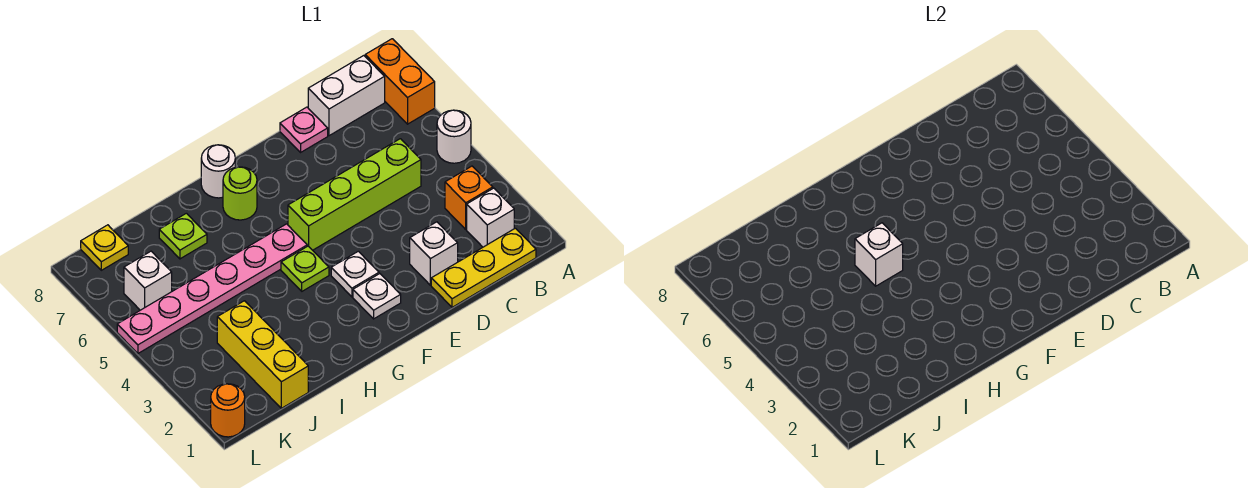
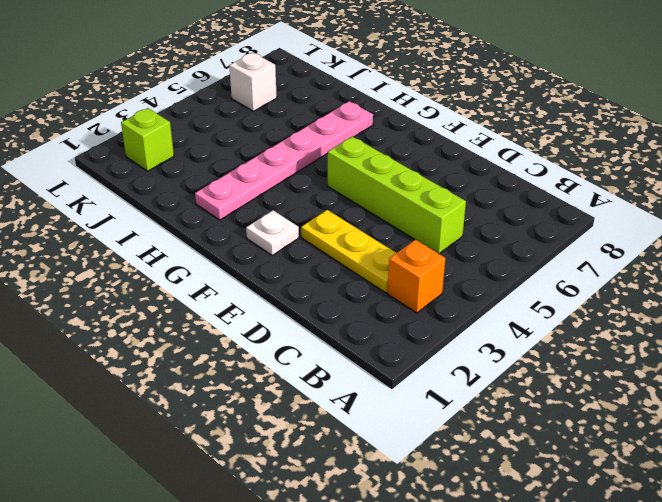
yellow plate C3:E3 level 1 -> yellow plate B1:D1 level 1
pink plate H2:H7 level 1 -> pink plate G5:L5 level 1
lime brick K2 level 1 -> none
none -> white round brick A5 level 1
none -> orange brick A7:A8 level 1
none -> white brick B2 level 1

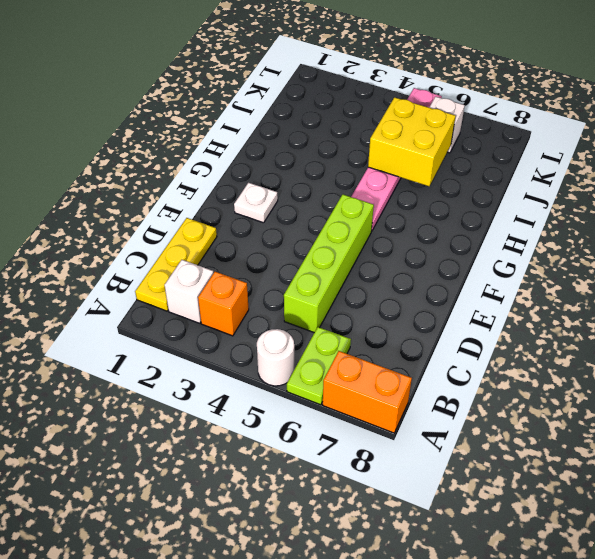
lime plate A6:B6 level 1 -> none
yellow brick I5:J6 level 2 -> none
none -> white brick B8:C8 level 1
none -> white brick D2 level 1
none -> pink plate D8 level 1

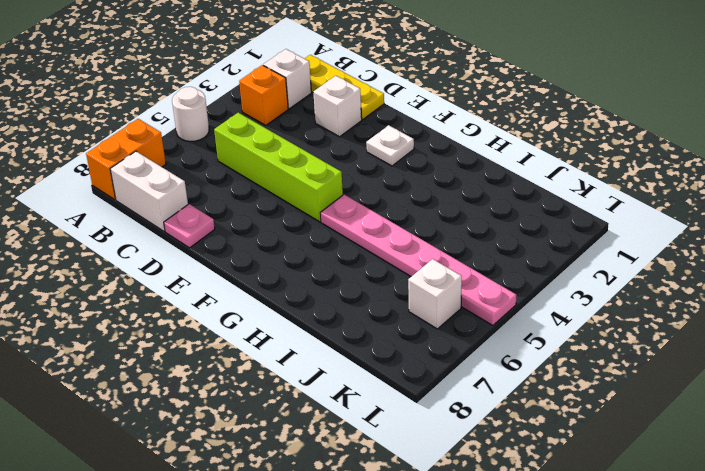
none -> white plate F3 level 1
none -> lime plate G4 level 1
none -> lime round brick G7 level 1

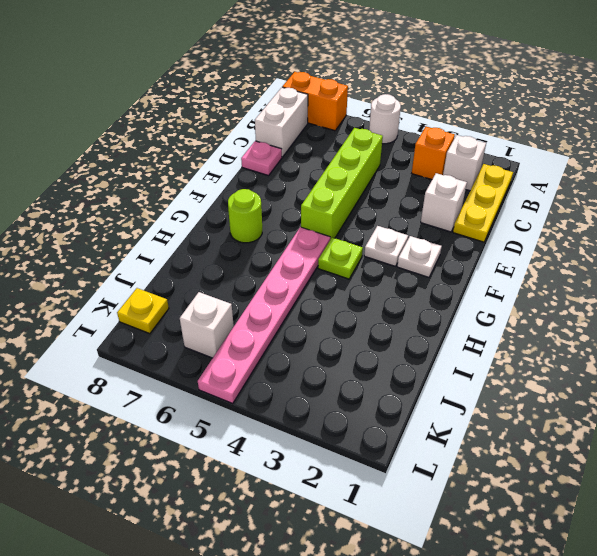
none -> white round brick G8 level 1
none -> lime plate I7 level 1
none -> yellow brick J1:J3 level 1

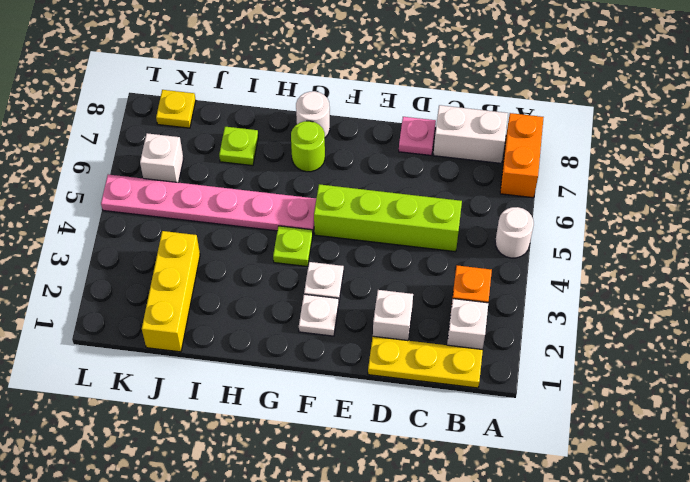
none -> orange round brick L1 level 1
none -> white brick H5 level 2

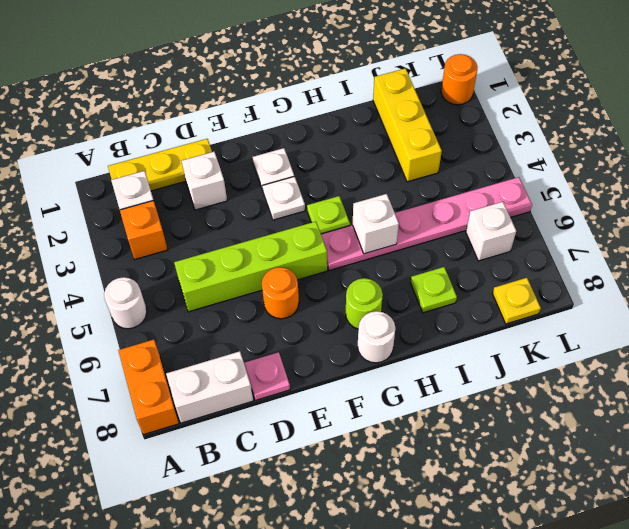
orange round brick E6 level 1 -> none

